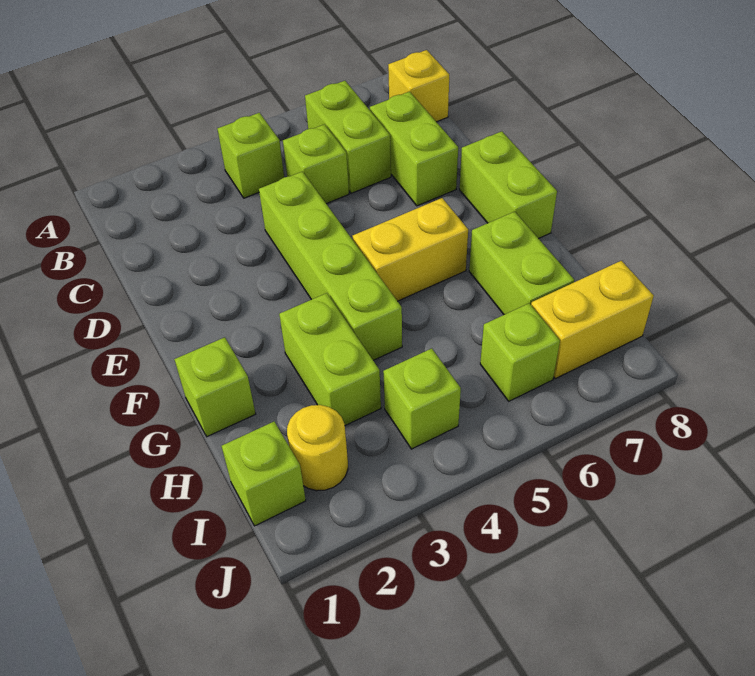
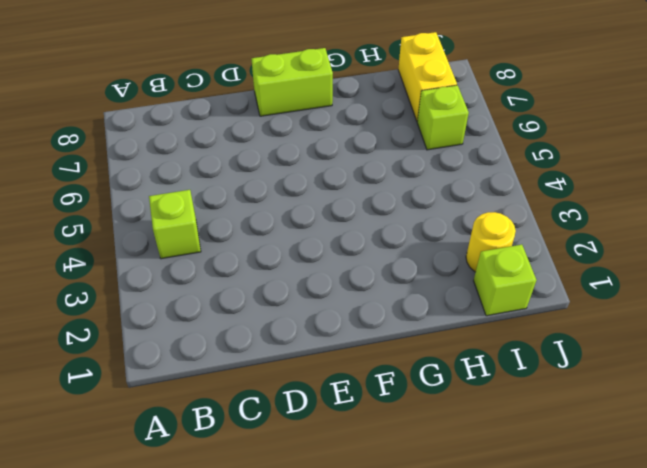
none -> lime brick B6:C6 level 1
none -> yellow brick B8 level 1
none -> lime brick C5 level 1

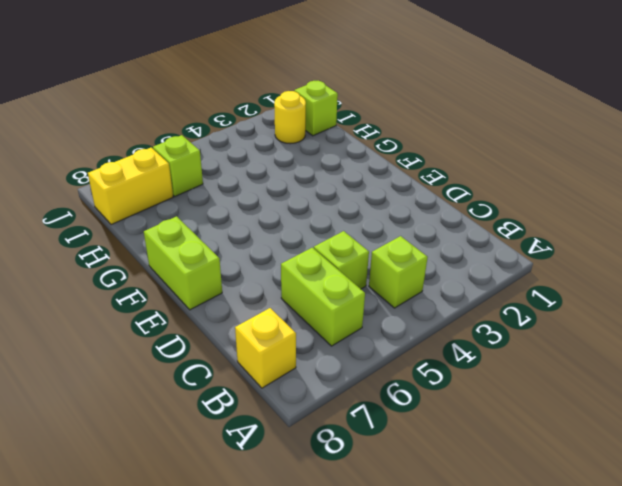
none -> lime brick C7:D7 level 1
none -> lime brick D4:G4 level 1
none -> yellow brick F5:F6 level 1

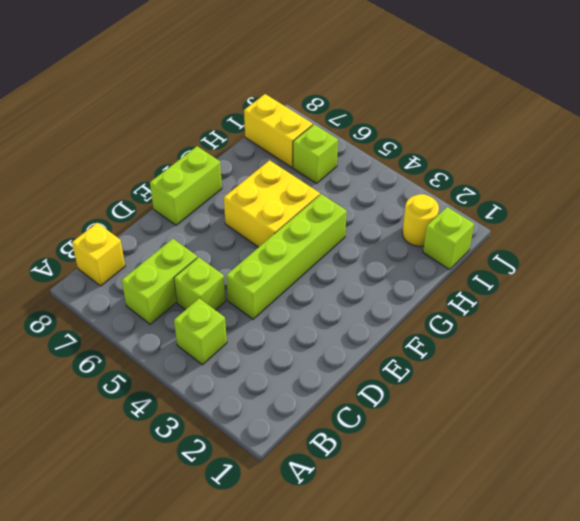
yellow brick F5:G6 level 1 -> yellow brick F5:F6 level 1
none -> lime brick C7:D7 level 1
none -> lime brick G1 level 1
none -> lime brick G3:H3 level 1

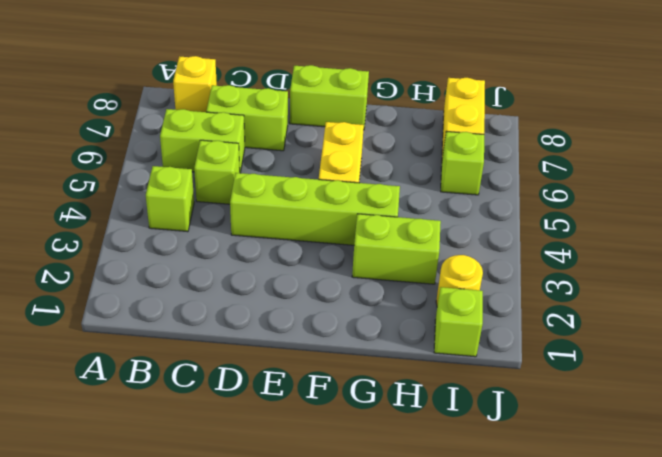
none -> lime brick G1 level 1
none -> lime brick G7:H7 level 1
none -> lime brick I4 level 1

